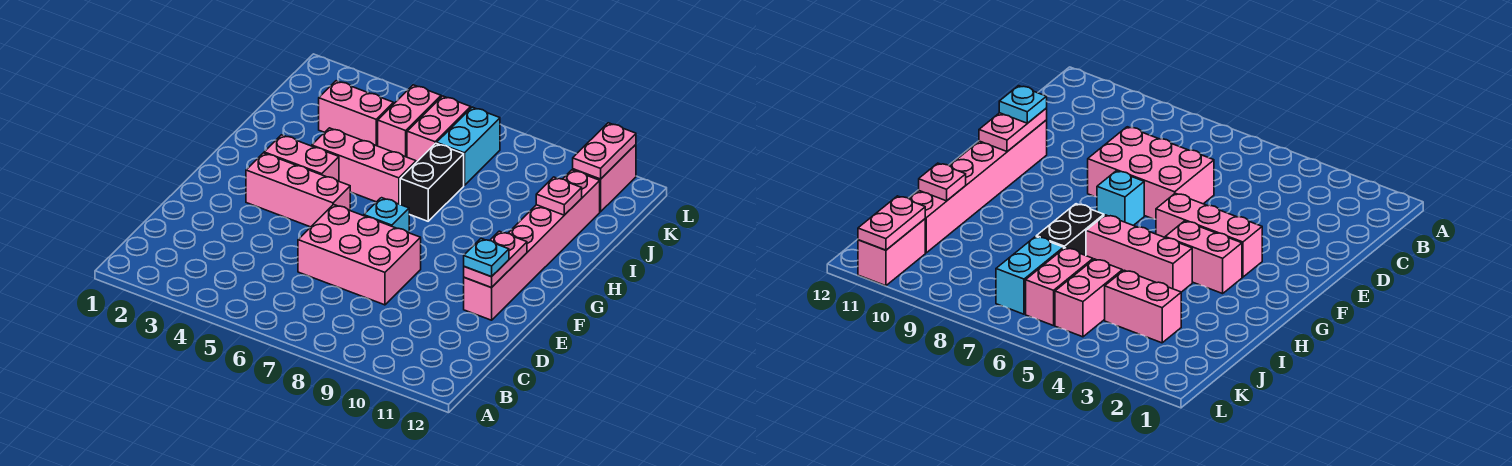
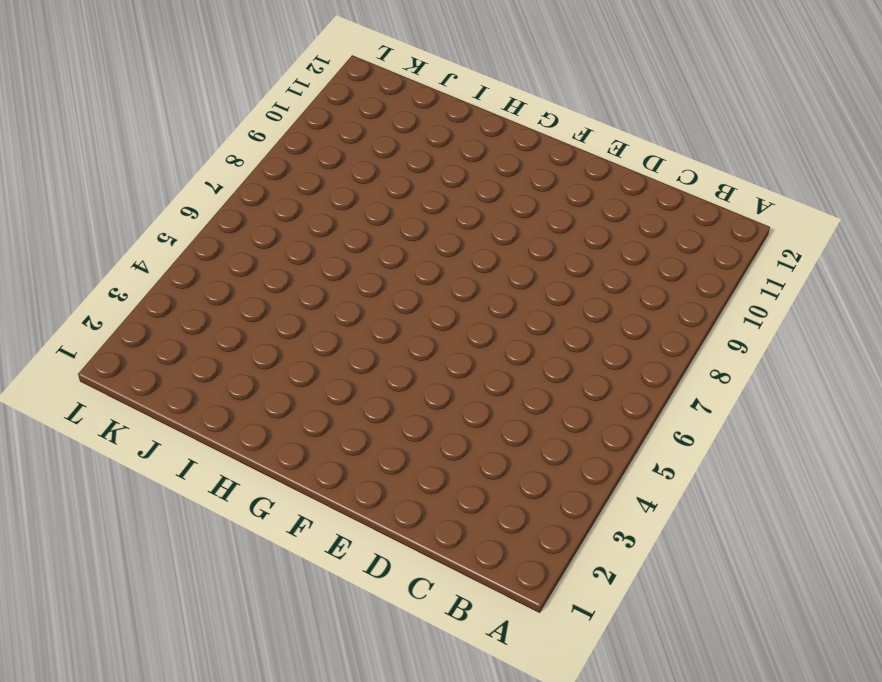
none -> pink brick D6:E8 level 1
none -> pink brick E11:J11 level 1
none -> pink brick F3:F5 level 1

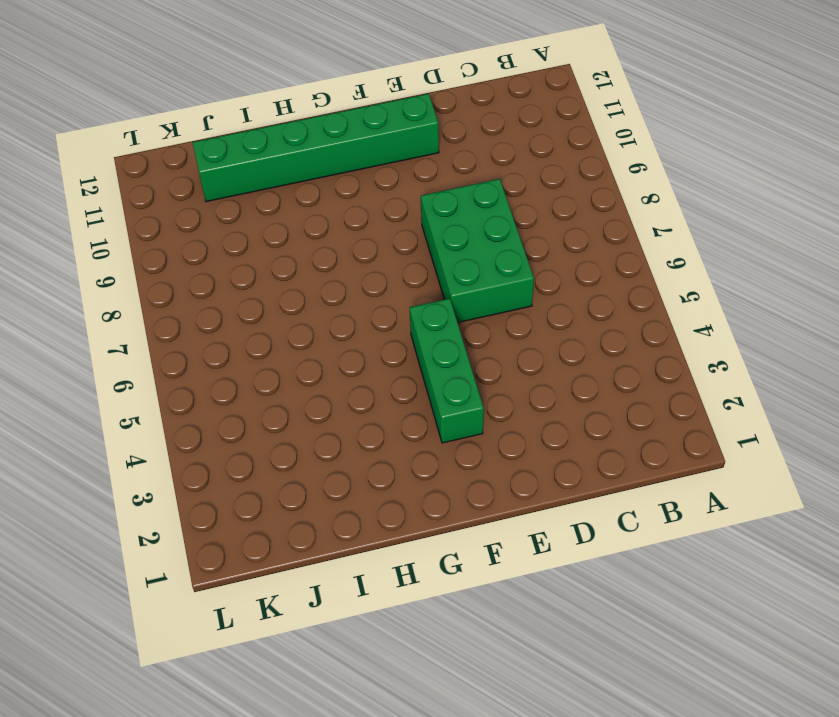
green brick D6:E8 level 1 -> pink brick D6:E8 level 1
green brick E11:J11 level 1 -> pink brick E11:J11 level 1
green brick F3:F5 level 1 -> pink brick F3:F5 level 1
none -> cyan brick F7 level 1
none -> pink brick G3:G4 level 1
none -> pink brick H4:H6 level 1

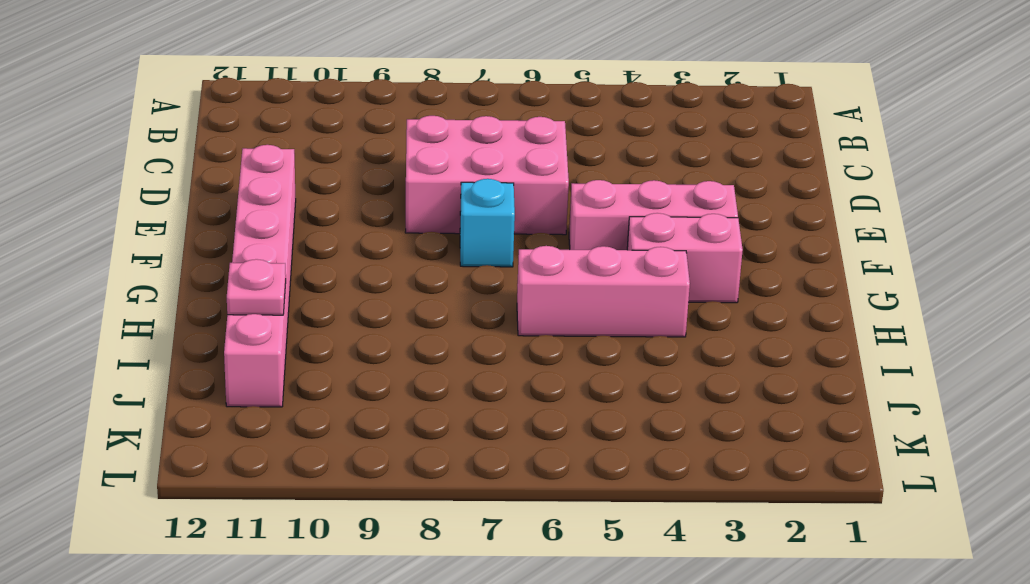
none -> black brick H7:I7 level 1
none -> pink brick J3:J4 level 1
none -> pink brick J5:K5 level 1

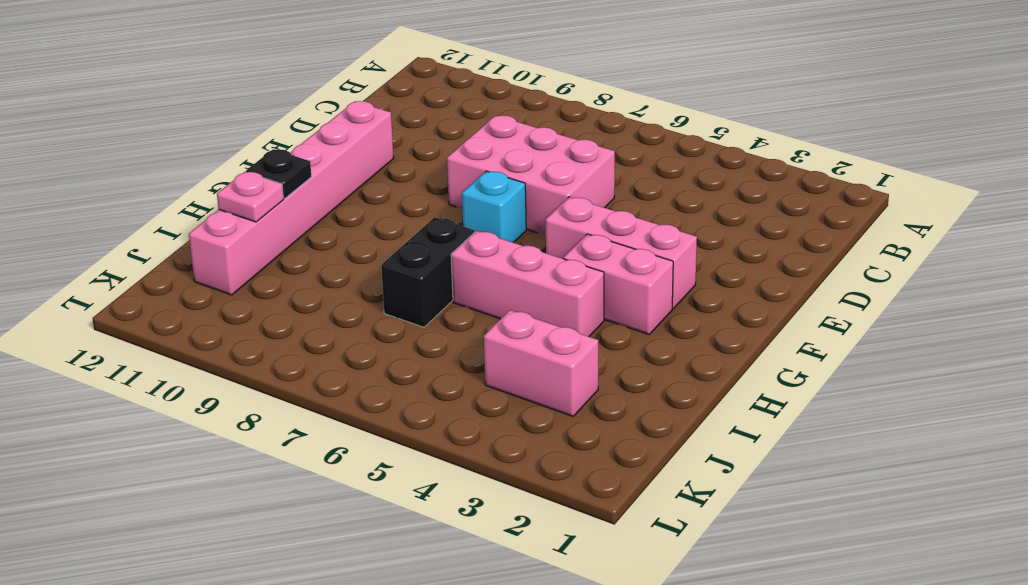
black plate H11 level 2 -> none
none -> pink brick J5:K5 level 1
none -> pink brick J6:K6 level 1
none -> cyan brick J7:K7 level 1

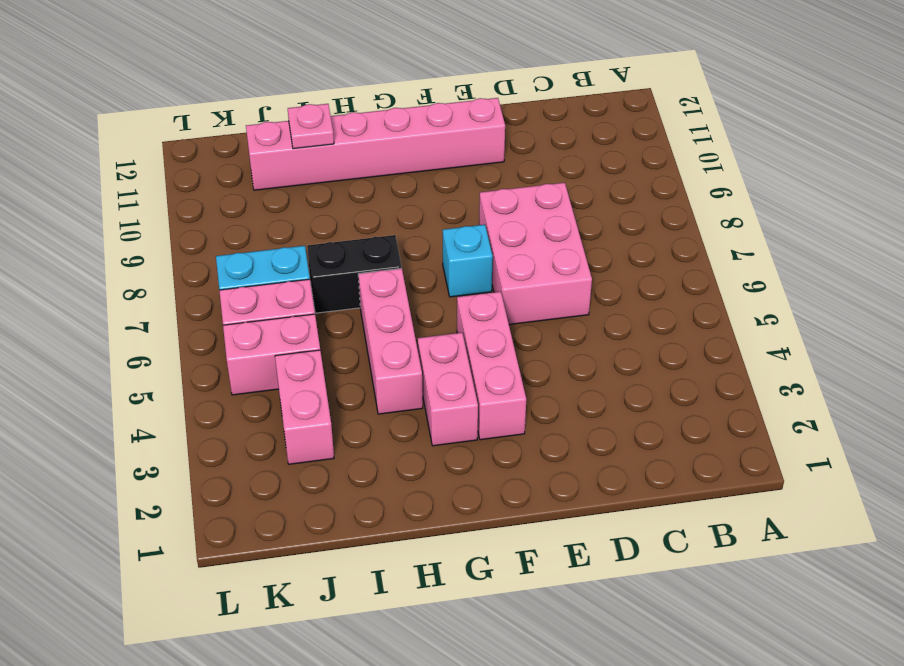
none -> pink brick K11:L11 level 1
none -> pink plate E11:F11 level 2
none -> pink plate K11:L11 level 2

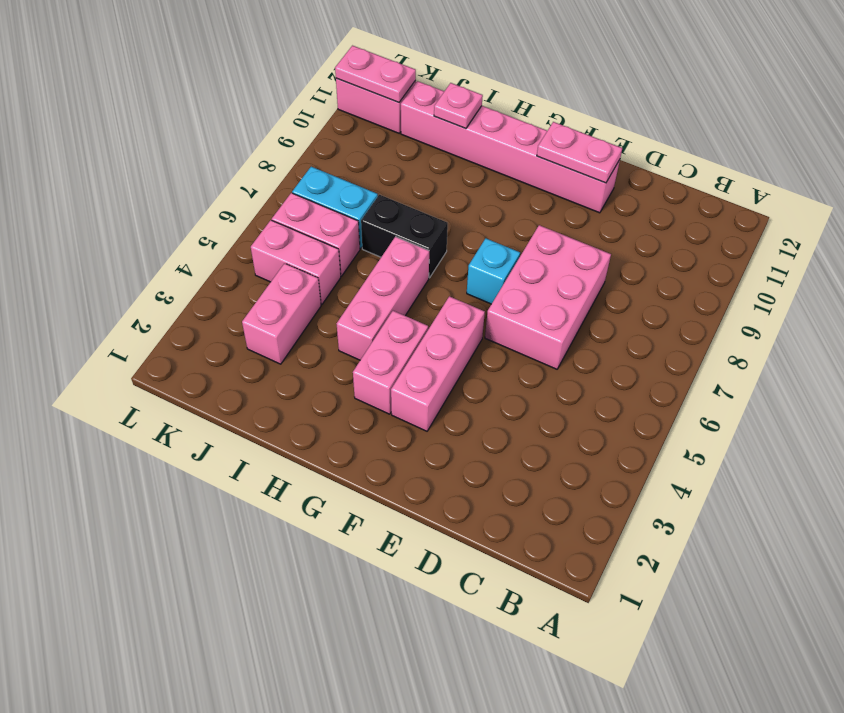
none -> cyan plate E11 level 3

